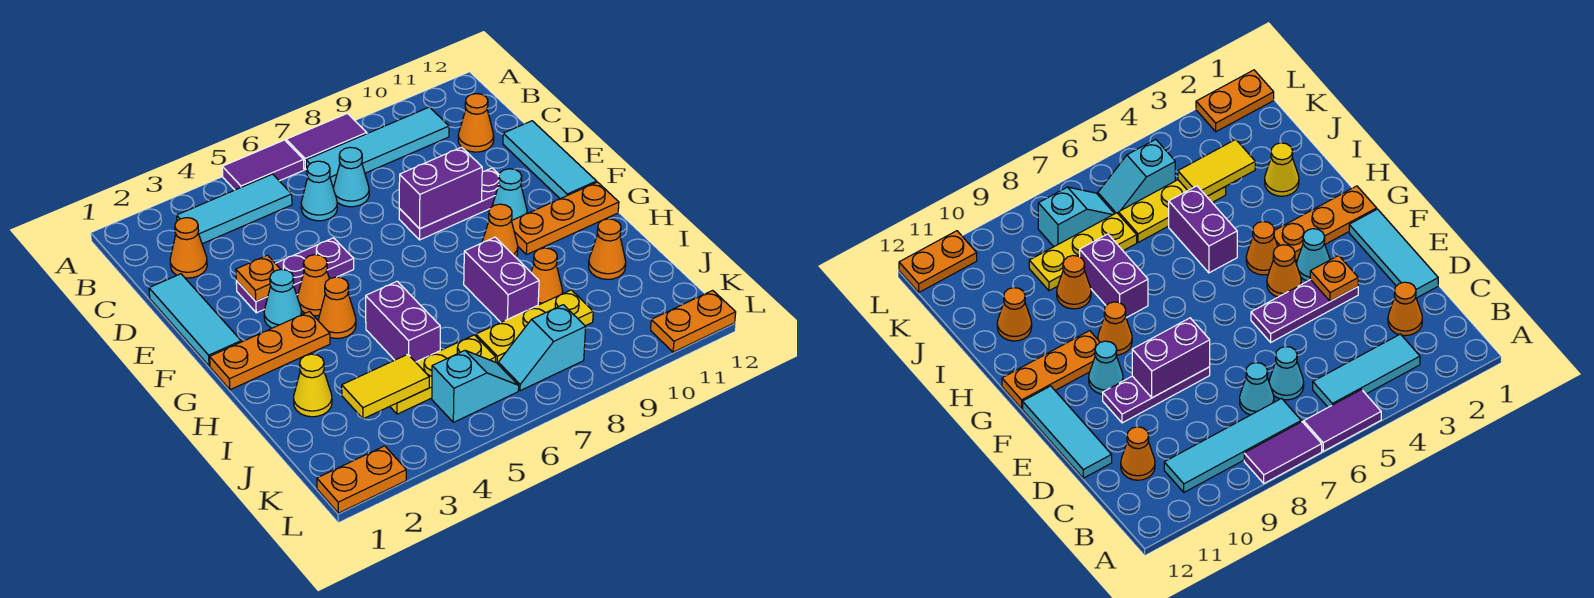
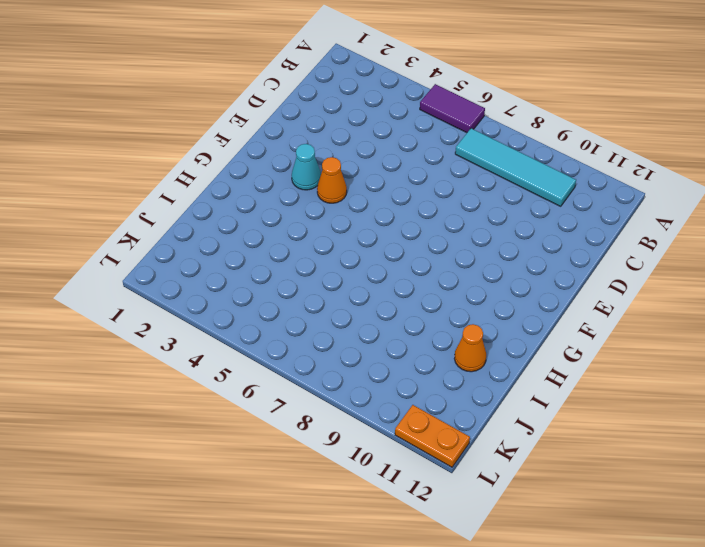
none -> purple tile A7:A8 level 1
none -> cyan tile B3:B5 level 1
none -> orange cone C2 level 1
none -> cyan cone C6 level 1

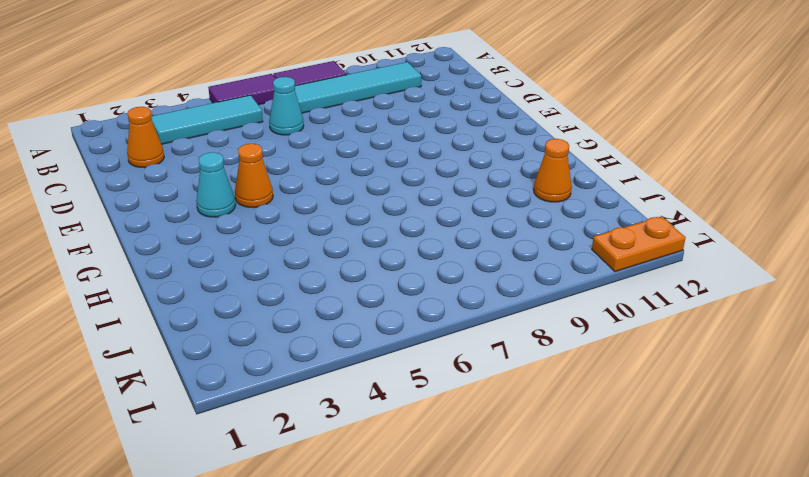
none -> cyan cone C7 level 1
none -> orange cone C11 level 1
none -> cyan tile D1:F1 level 1
none -> cyan tile D12:F12 level 1

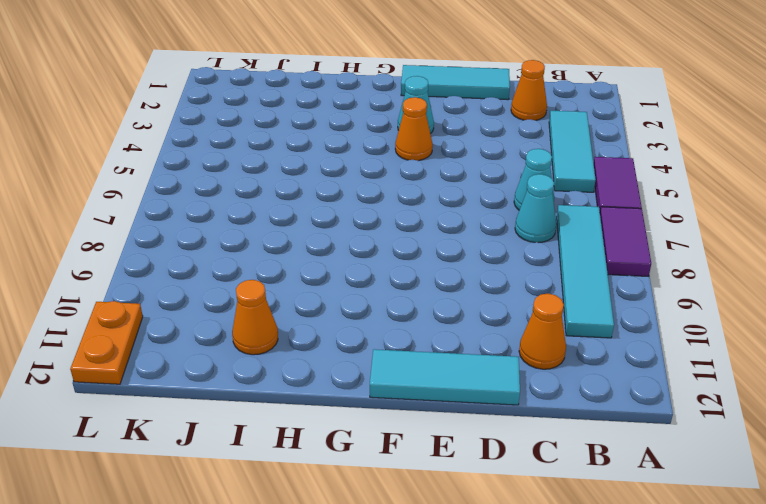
none -> purple plate E3:E5 level 1
none -> purple plate E8:E10 level 1
none -> cyan cone F10 level 1
none -> orange plate G1:G3 level 1

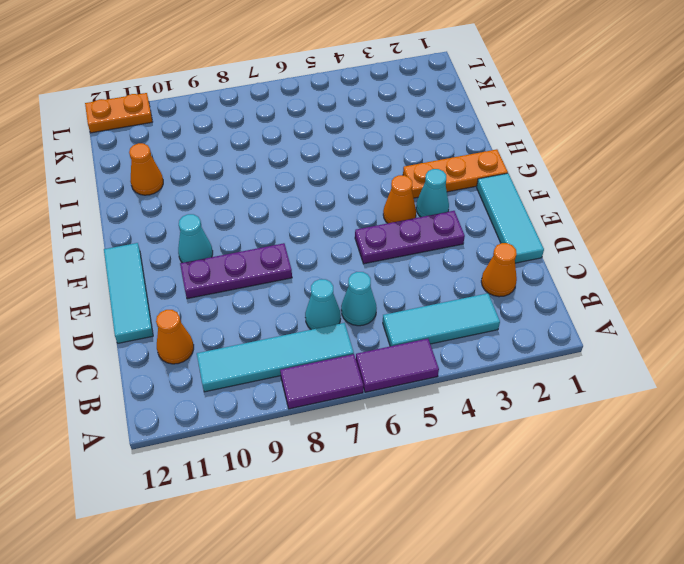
none -> orange cone G4 level 1
none -> orange cone G9 level 1
none -> orange plate G10:G12 level 1
none -> purple brick H5:I5 level 1

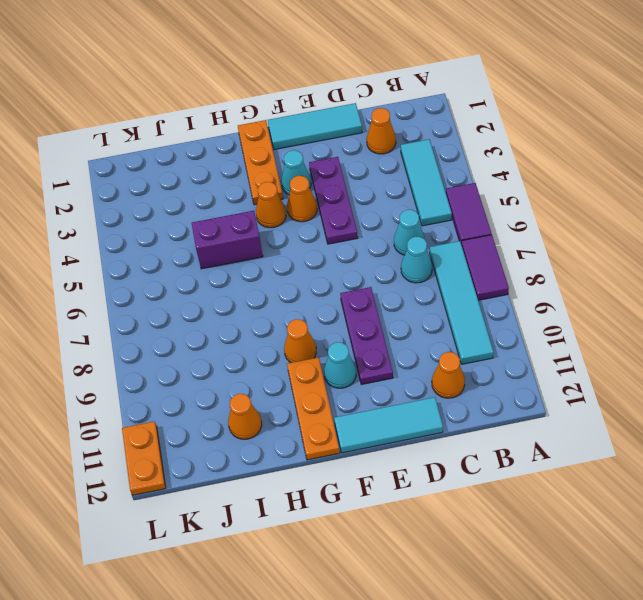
none -> purple brick H8:I8 level 1
none -> yellow cone I2 level 1
none -> orange cone I9 level 1
none -> yellow plate J4:J6 level 1

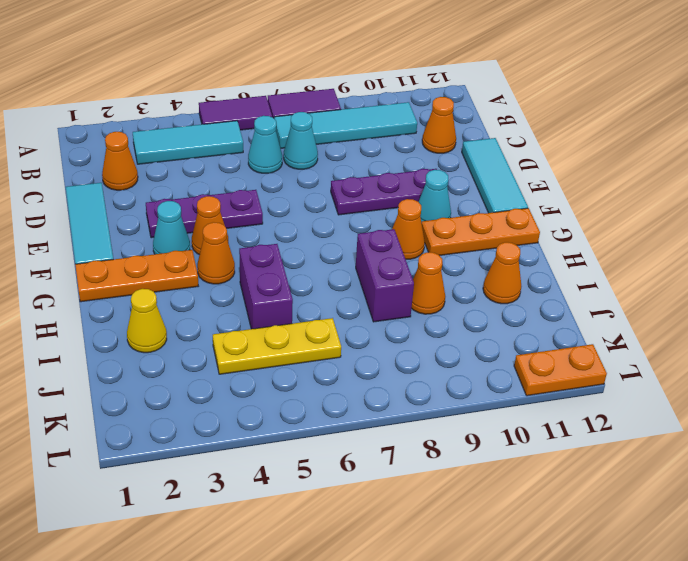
none -> yellow plate J7:J9 level 1
none -> cyan slope K5:K6 level 1 top 5
none -> cyan slope K7:K8 level 1 top 8
none -> orange plate L1:L2 level 1

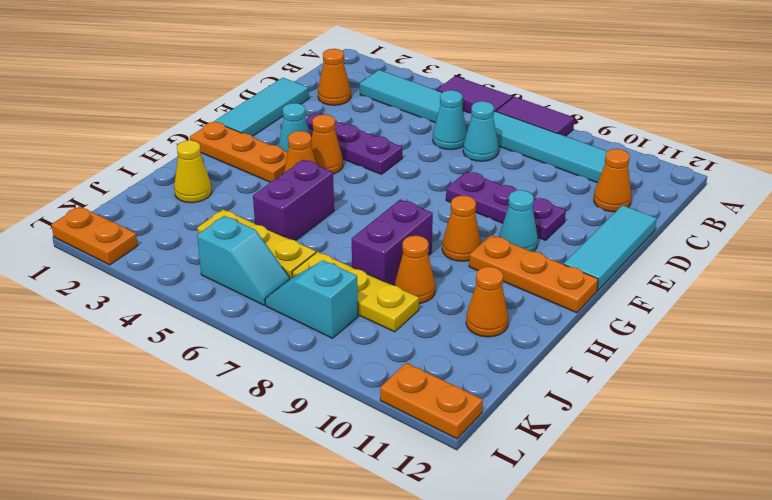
none -> orange plate E3 level 2
none -> purple brick E8:E9 level 2
none -> yellow tile J3:J4 level 2

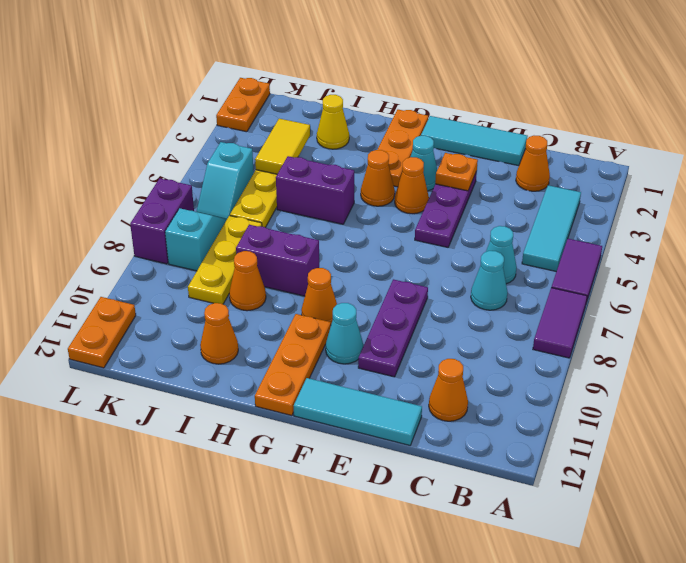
purple brick L7:L8 level 1 -> purple brick E8:E9 level 2
none -> cyan tile B7:B10 level 1

